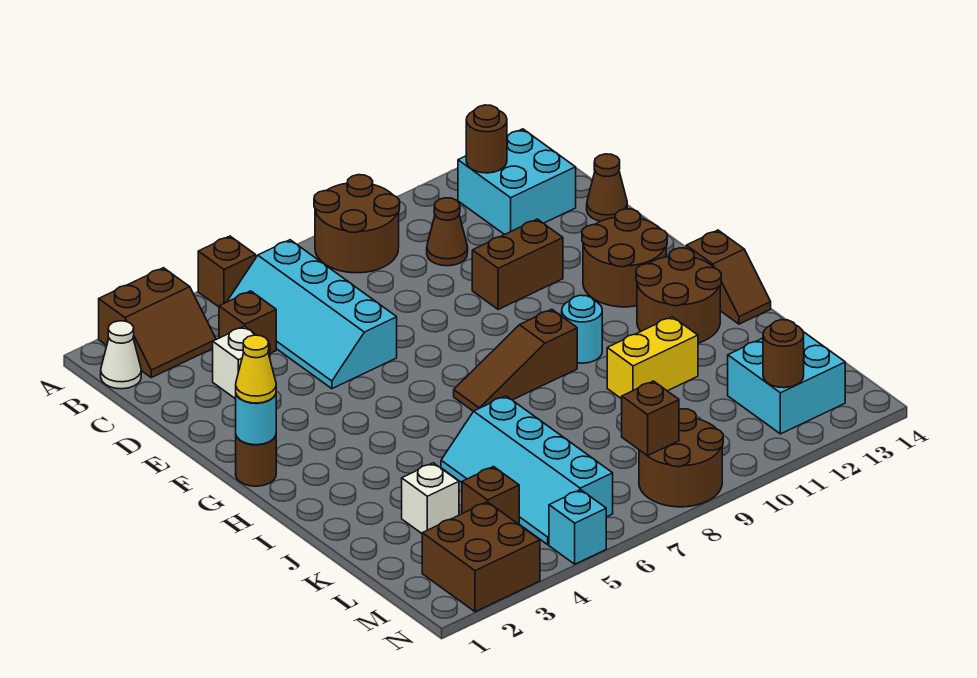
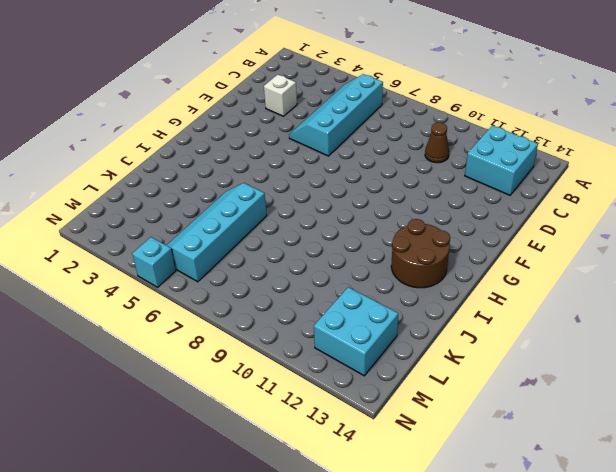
none -> brown slope A2:B3 level 1 top A
none -> brown brick A5 level 1
none -> brown round brick A8:B9 level 1
none -> white cone B1 level 1

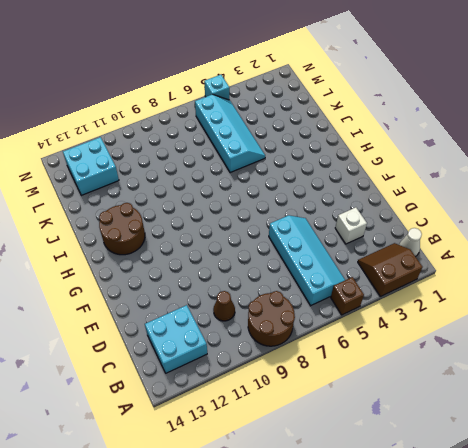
none -> brown brick C4 level 1
none -> brown cone D14 level 1
none -> brown brick E10:E11 level 1
none -> brown round brick F12:G13 level 1

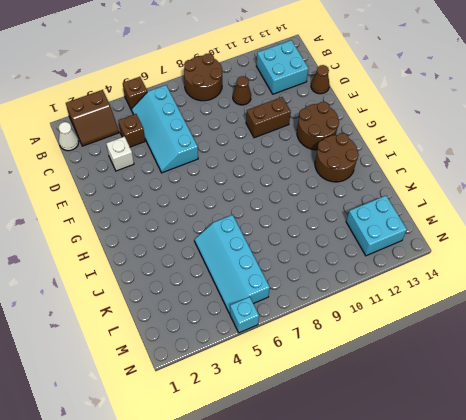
none -> brown round brick G1 level 1
none -> brown slope H7:H9 level 1 top 9
none -> cyan round brick H10 level 1
none -> brown slope H14:I14 level 1 top H

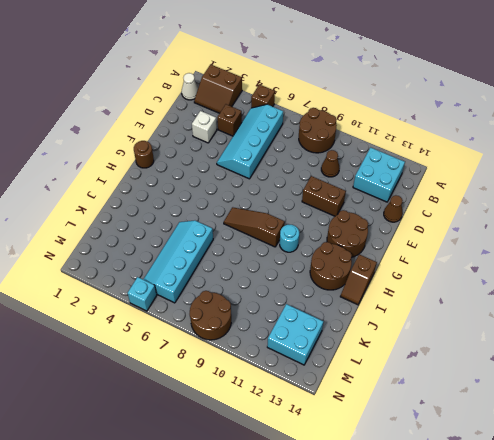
none -> yellow brick J10:J11 level 1
none -> white brick K3 level 1
none -> brown brick L4 level 1
none -> brown brick M2:N3 level 1

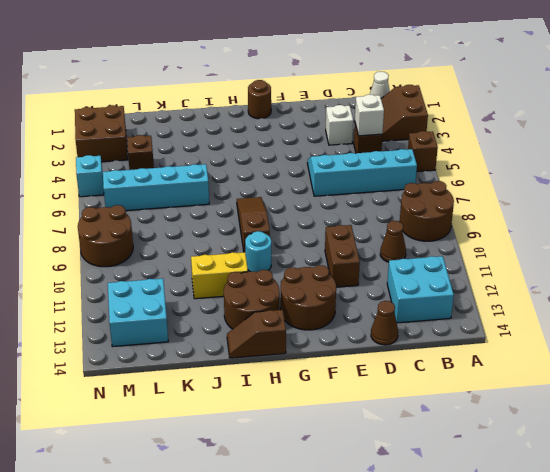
white brick C4 level 2 -> white brick K3 level 1
yellow brick I11:J11 level 1 -> yellow brick J10:J11 level 1
none -> brown round brick B12 level 2
none -> cyan round brick G1 level 2
none -> brown brick M8 level 2
none -> brown round brick M12 level 2

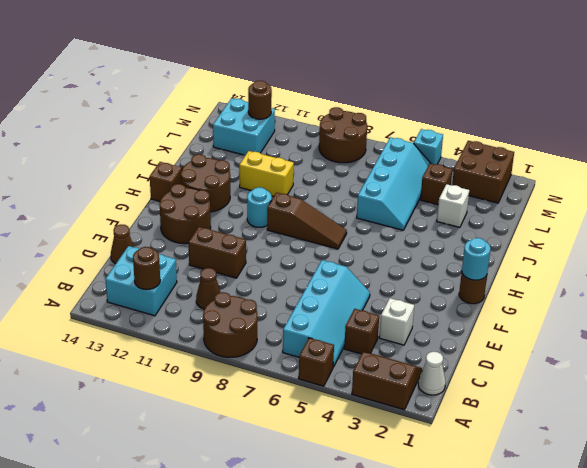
none -> brown brick M8 level 2
none -> yellow cone G1 level 3

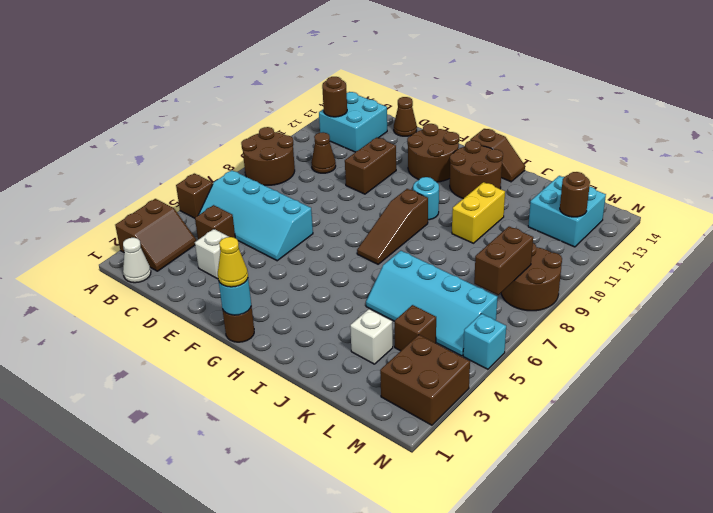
brown brick M7:M8 level 2 -> brown brick M8 level 2

